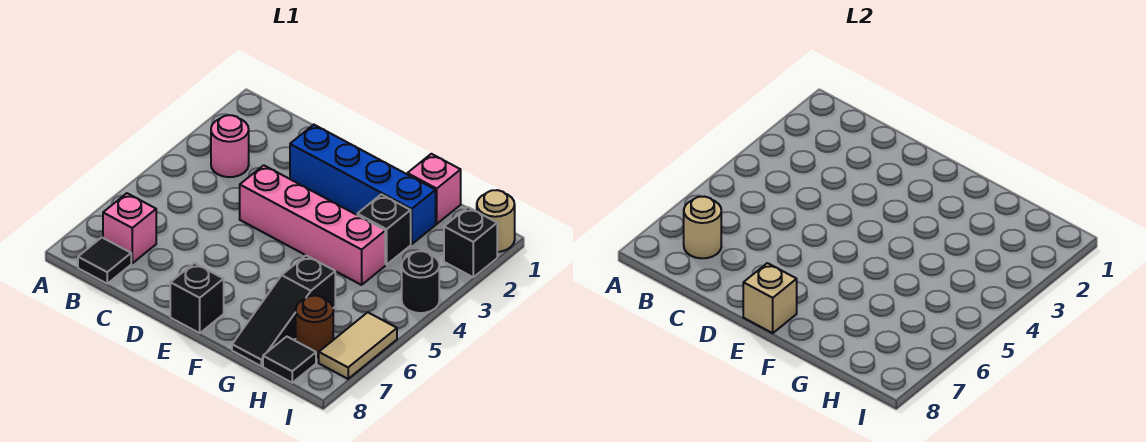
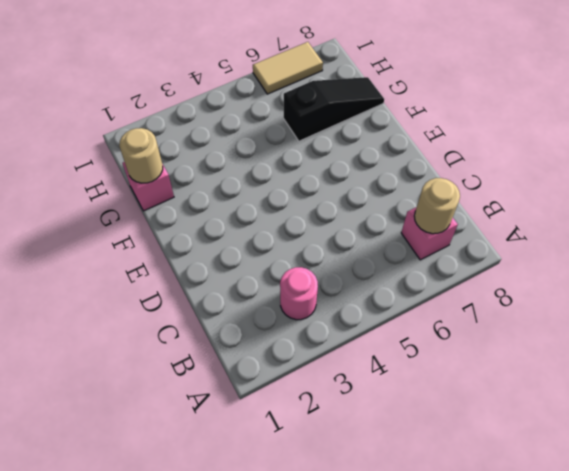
tan round brick G1 level 2 -> tan round brick I1 level 1
none -> black tile B8 level 1
none -> blue brick D2:G2 level 1
none -> pink brick D4:G4 level 1

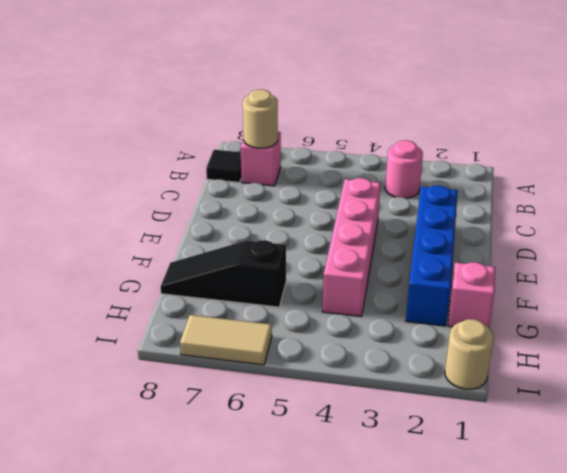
none -> black brick E8 level 1
none -> black brick G3 level 1
none -> brown round brick H7 level 1

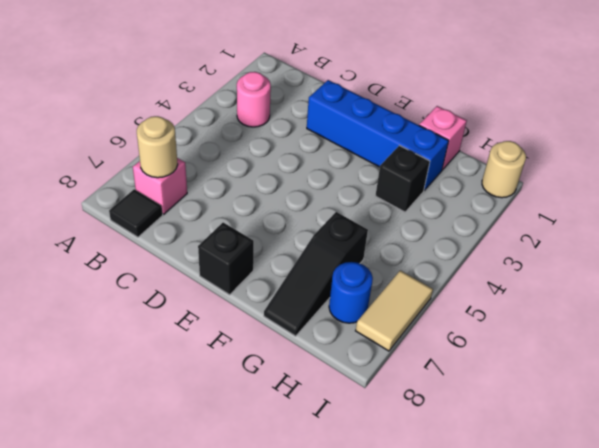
blue round brick H7 level 1 -> brown round brick H7 level 1
none -> pink brick D4:G4 level 1
none -> black tile H8 level 1
none -> black brick I2 level 1

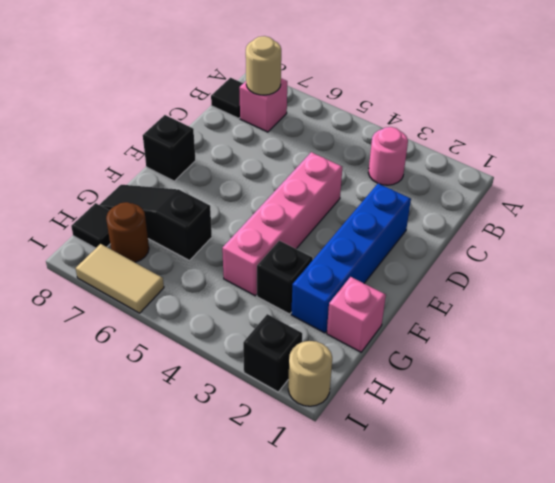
none -> black round brick I4 level 1
none -> tan brick E8 level 2

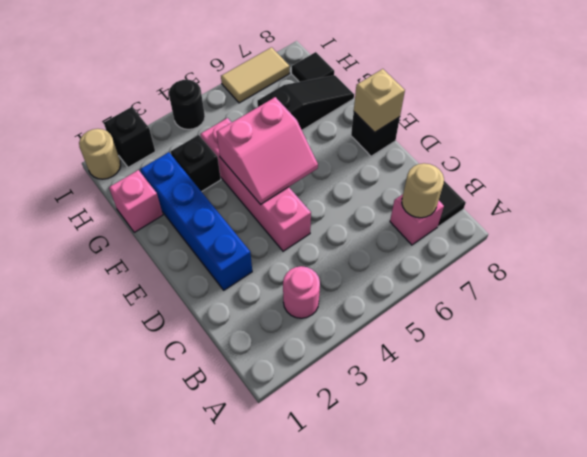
pink slope E4:F5 level 2 top F -> none
none -> brown round brick H7 level 1

